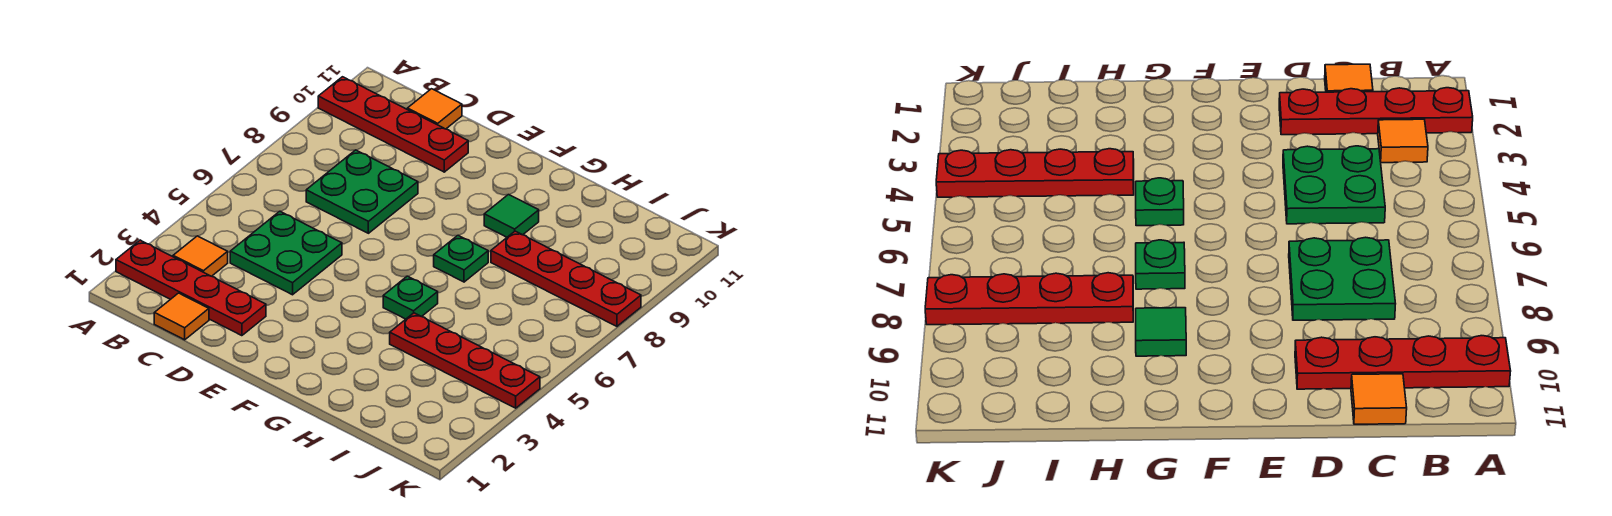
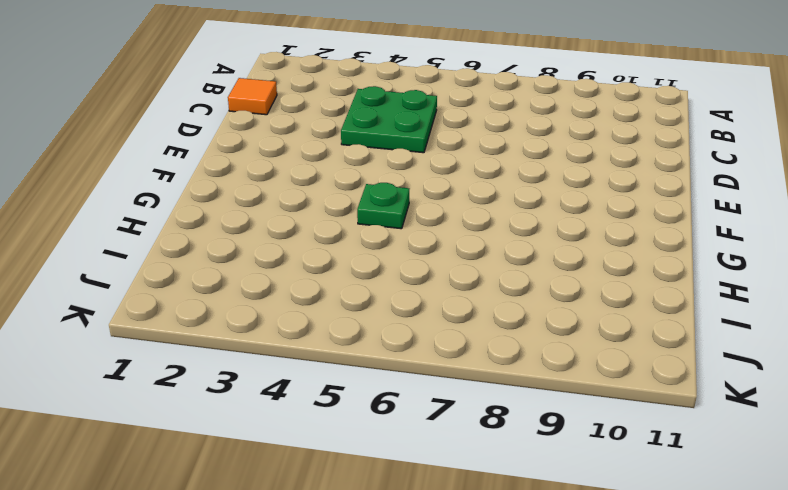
none -> red plate A2:D2 level 1
none -> red plate A10:D10 level 1
none -> orange tile B3 level 1

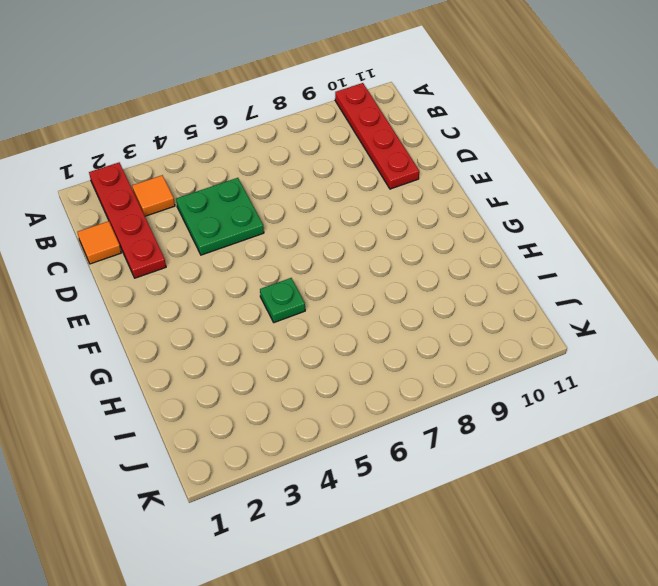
none -> green plate C7:D8 level 1
none -> orange tile C11 level 1
none -> green plate G7 level 1

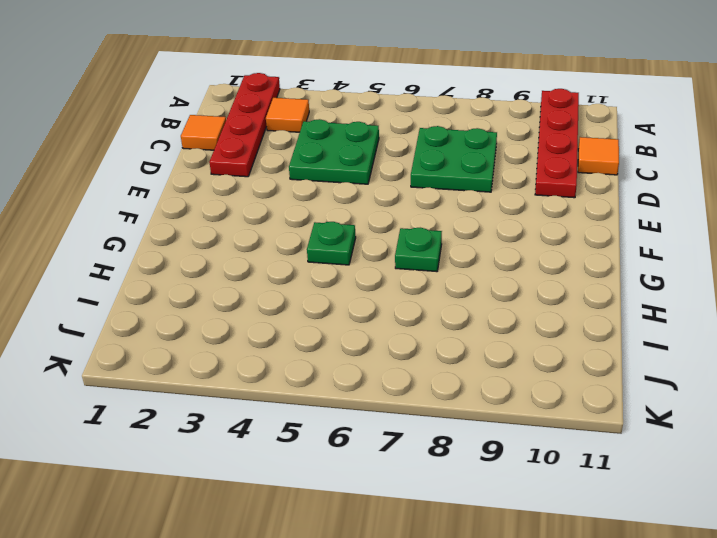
none -> green tile G9 level 1
none -> red plate H4:K4 level 1
none -> red plate H8:K8 level 1

